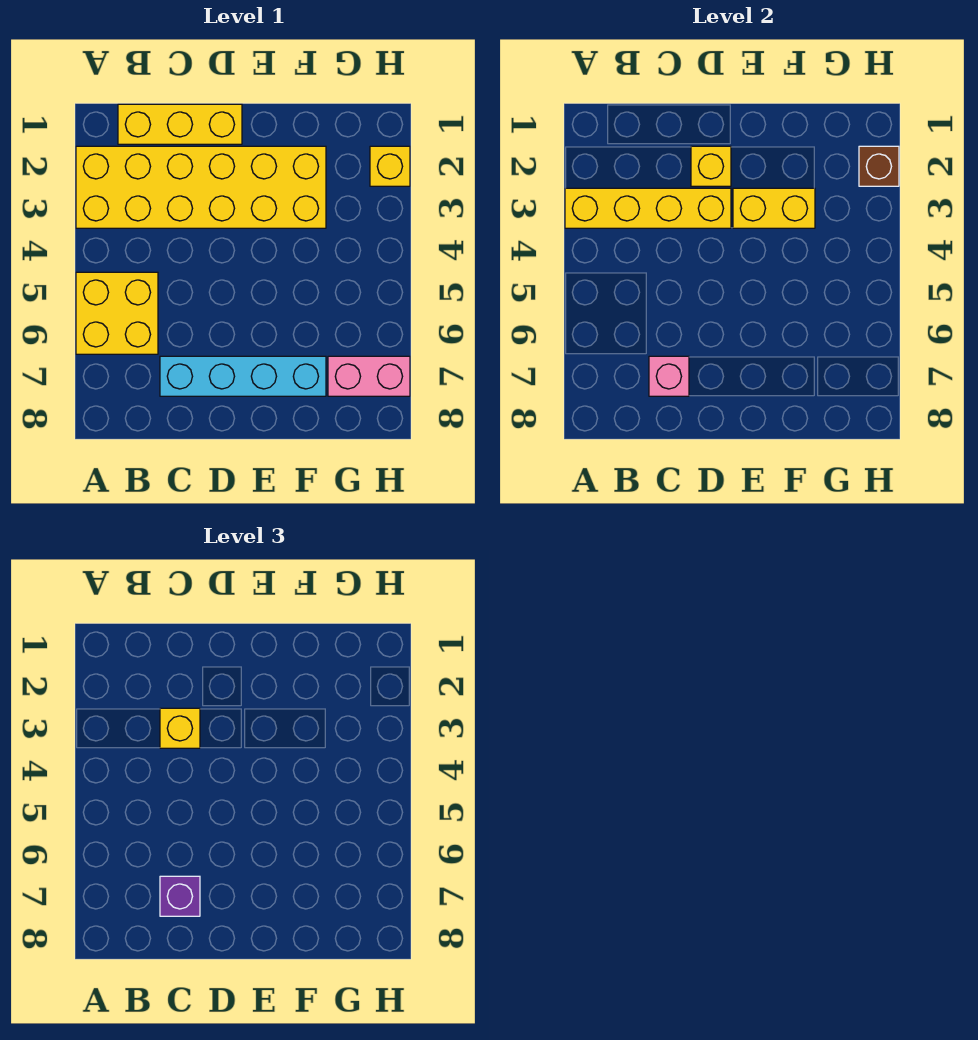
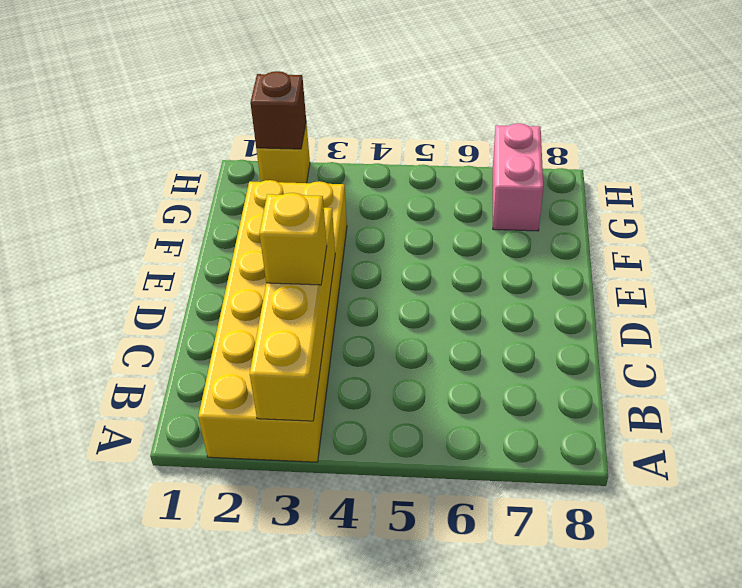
none -> yellow brick A5:B6 level 1
none -> yellow brick B1:D1 level 1
none -> cyan brick C7:F7 level 1

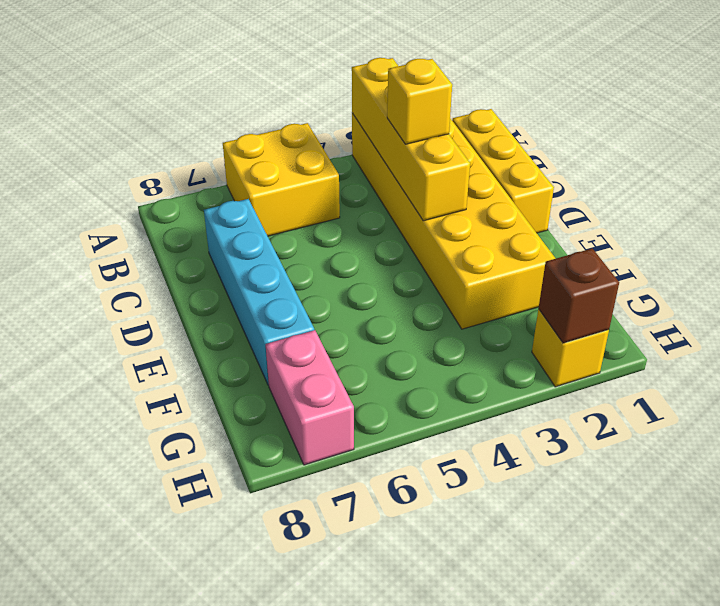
none -> pink brick C7 level 2
none -> yellow brick D2 level 2
none -> yellow brick E3:F3 level 2

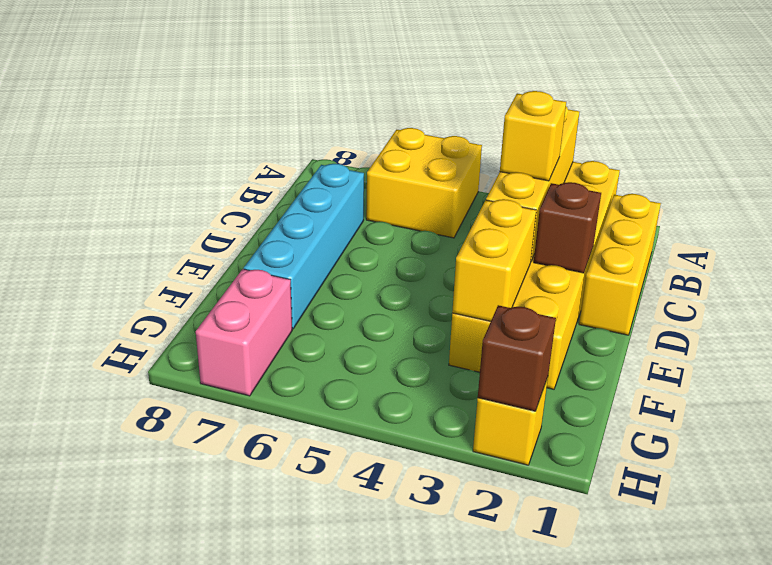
brown brick D2 level 2 -> yellow brick D2 level 2
none -> pink brick C7 level 2
none -> purple brick C7 level 3

